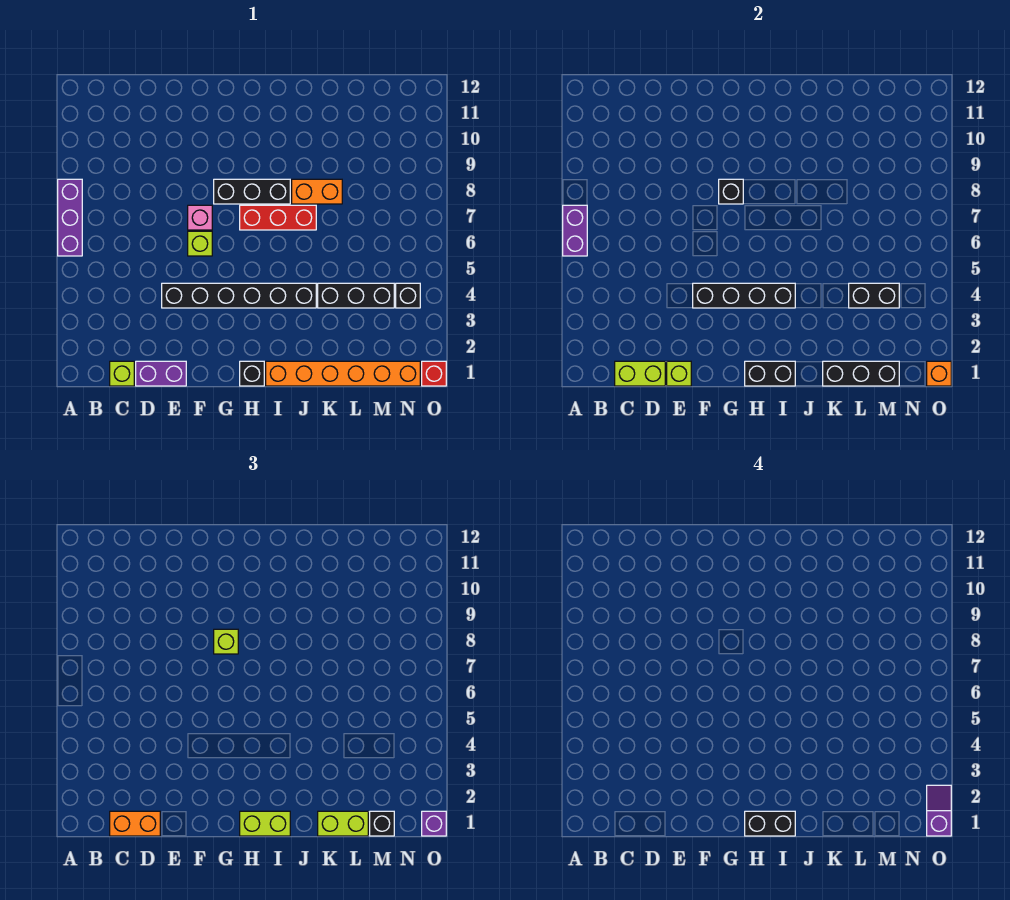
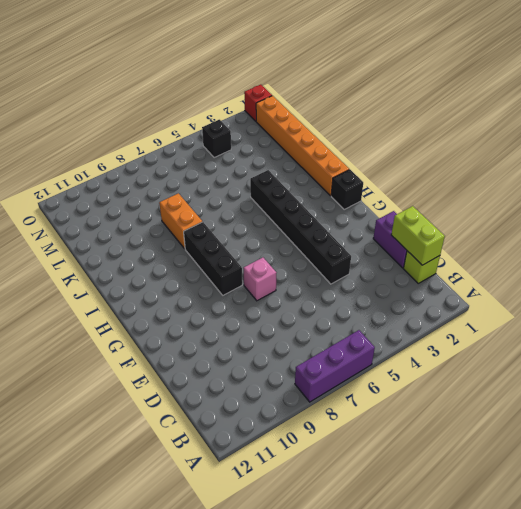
none -> lime brick F6 level 1
none -> red brick H7:J7 level 1
none -> black brick K4:M4 level 1
none -> purple brick A6:A7 level 2

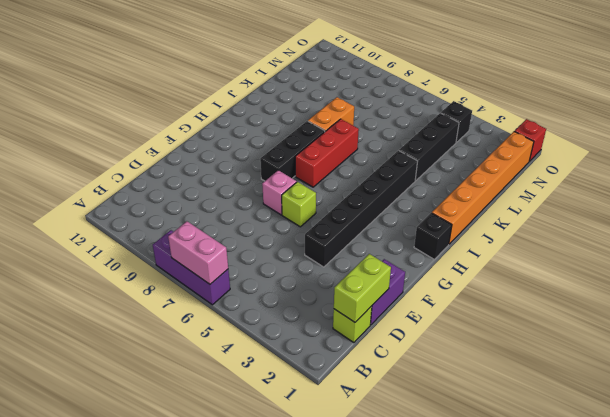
pink brick A6:A7 level 2 -> purple brick A6:A7 level 2
none -> lime brick E1 level 2
none -> black brick F4:I4 level 2
none -> black brick G8 level 2
none -> black brick H1:I1 level 2

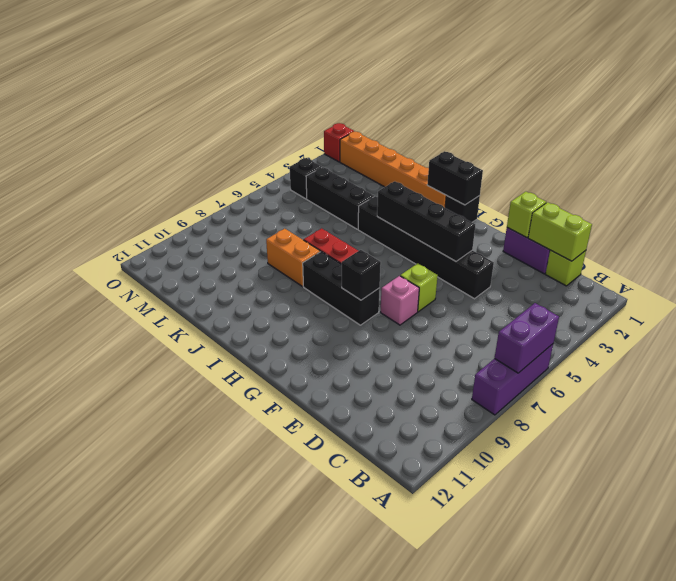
none -> black brick K1:M1 level 2
none -> black brick L4:M4 level 2
none -> orange brick O1 level 2
none -> orange brick C1:D1 level 3

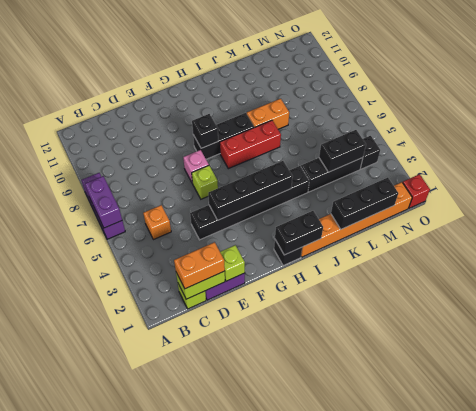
orange brick C5 level 1 -> orange brick O1 level 2
none -> lime brick G8 level 3
none -> lime brick H1:I1 level 3
none -> lime brick K1:L1 level 3
none -> black brick M1 level 3

